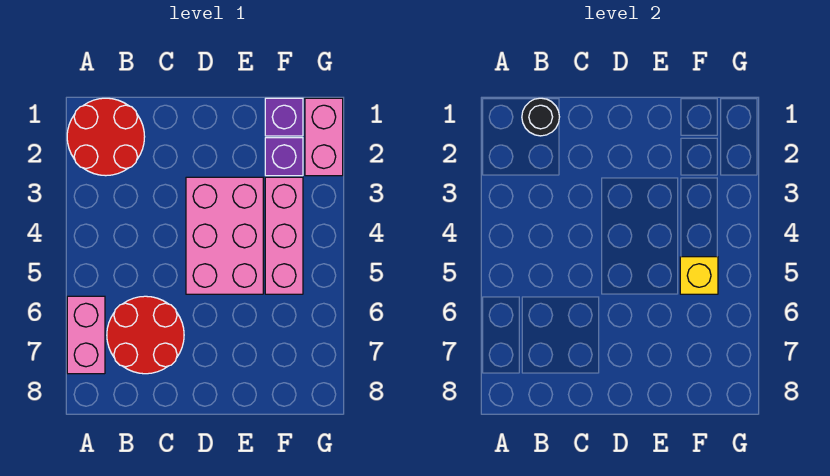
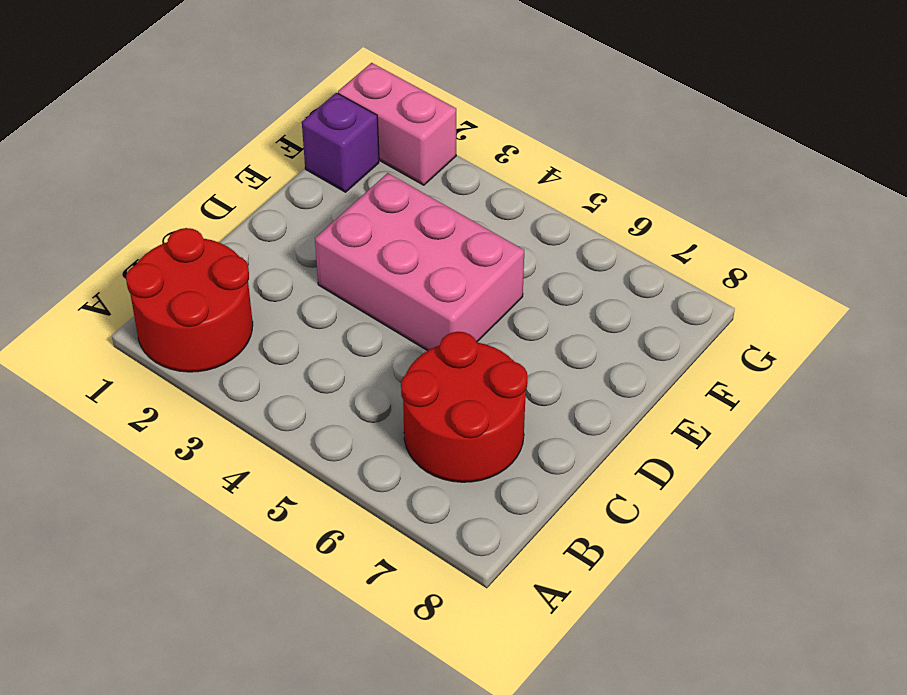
none -> pink brick A6:A7 level 1
none -> purple brick F2 level 1

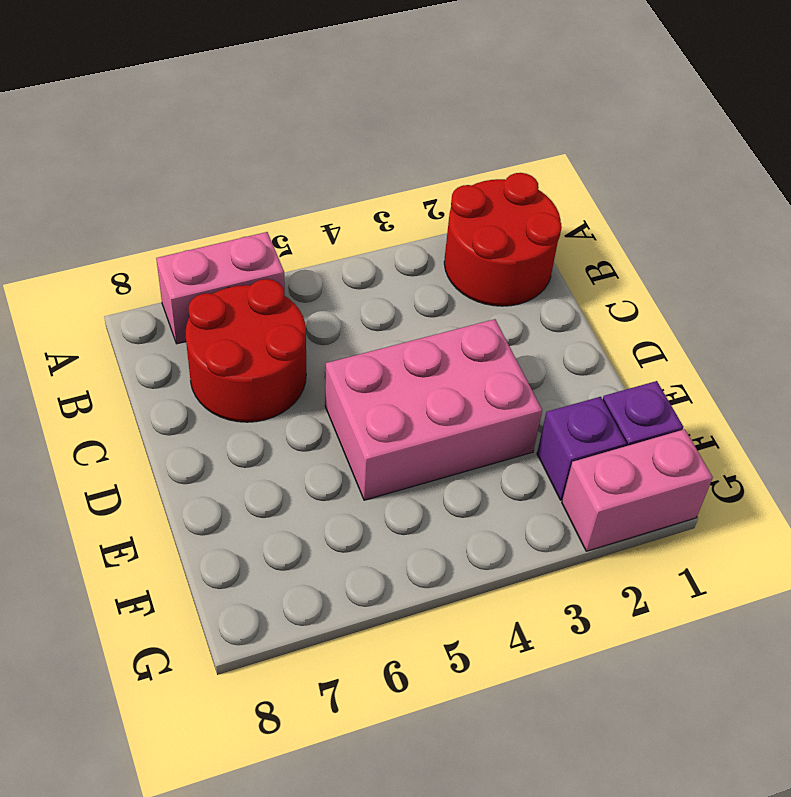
none -> pink brick F3:F5 level 1
none -> black round brick B1 level 2

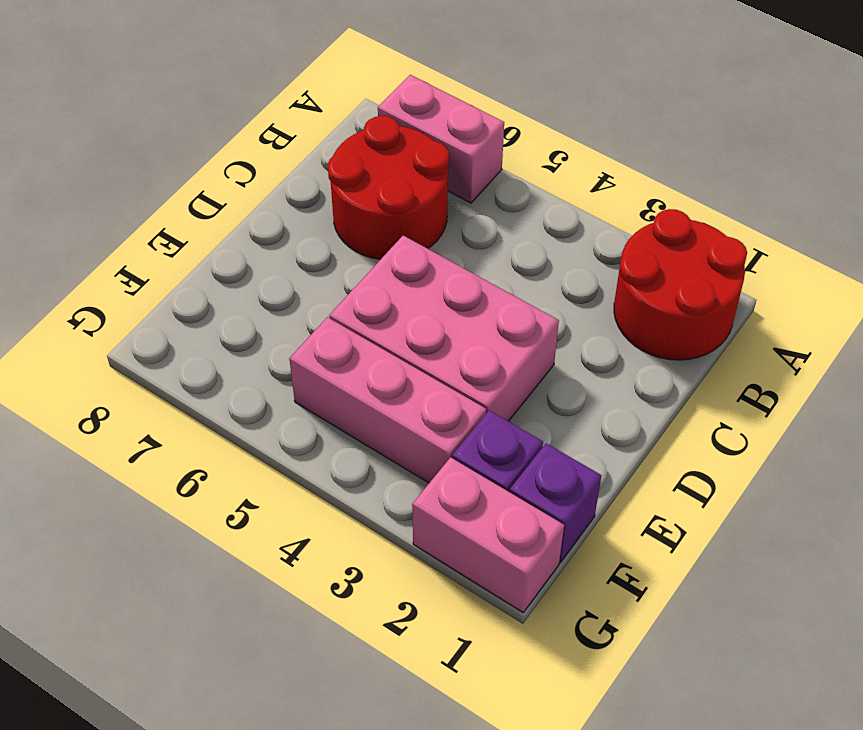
none -> black round brick B1 level 2
none -> yellow brick F5 level 2

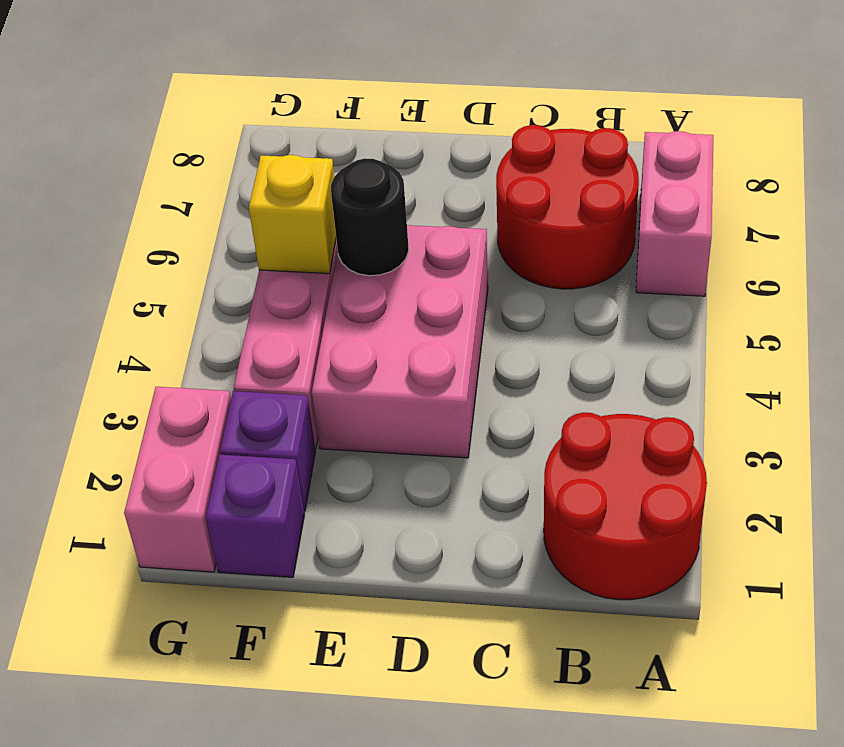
black round brick E5 level 2 -> black round brick B1 level 2

